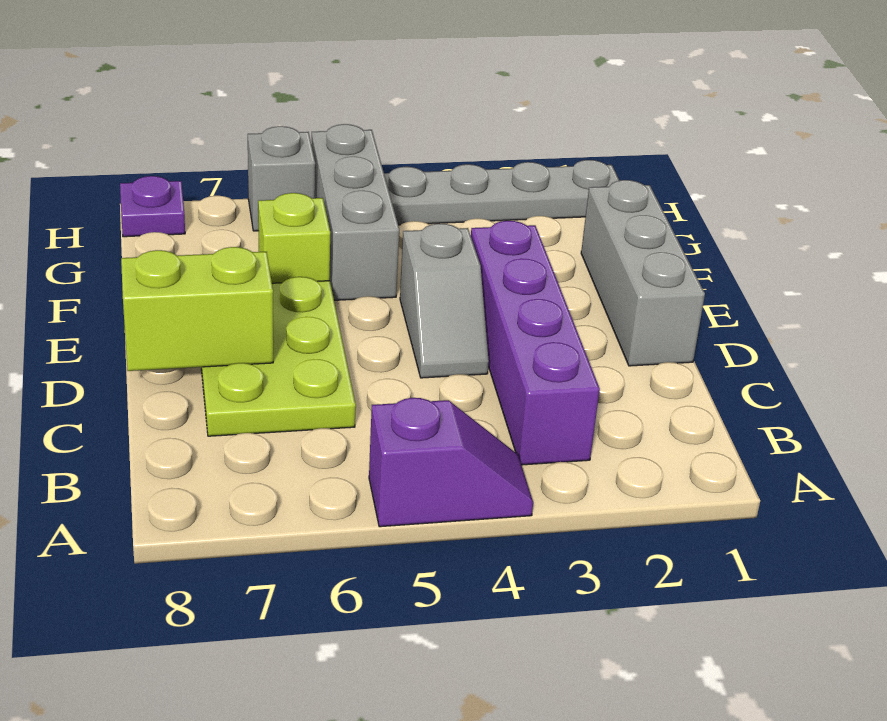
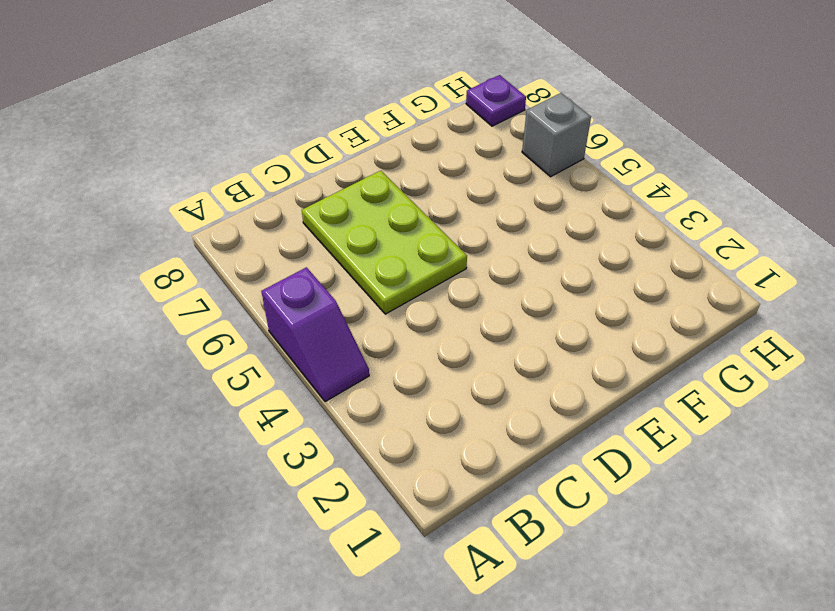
lime plate C5:D7 level 1 -> lime plate C6:E7 level 1
none -> purple brick B3:E3 level 1
none -> grey brick D1:F1 level 1

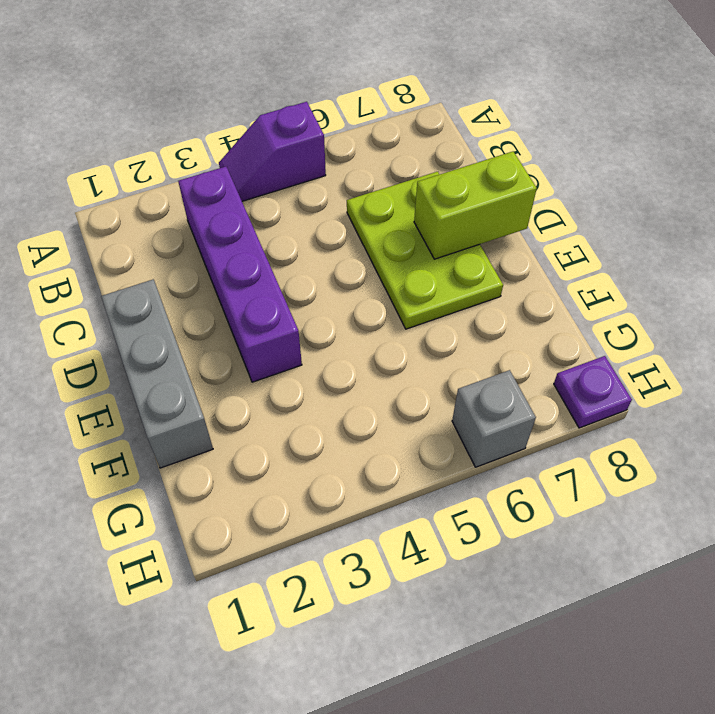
none -> grey slope D4:E4 level 1 top E
none -> grey brick F5:H5 level 1

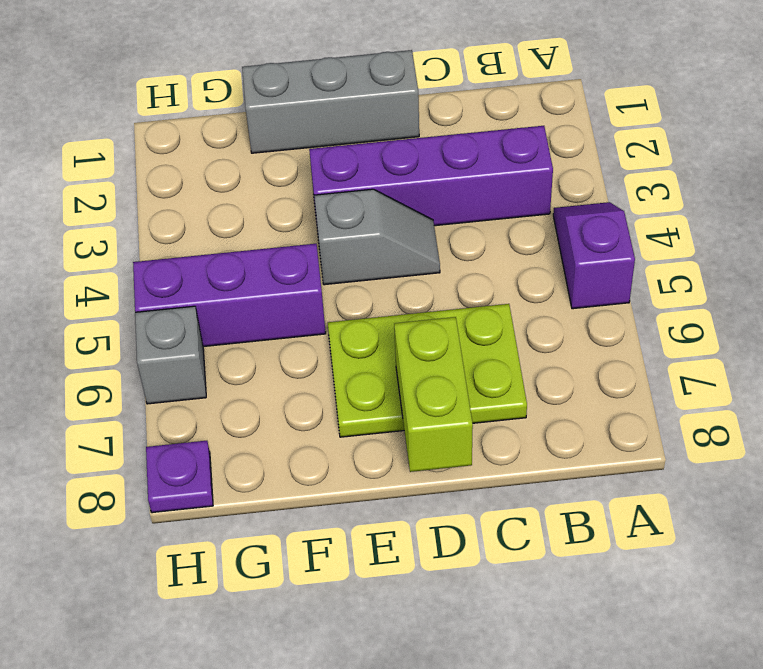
purple brick F5:H5 level 1 -> grey brick F5:H5 level 1
none -> lime brick F6 level 1
none -> grey plate H1:H4 level 1

